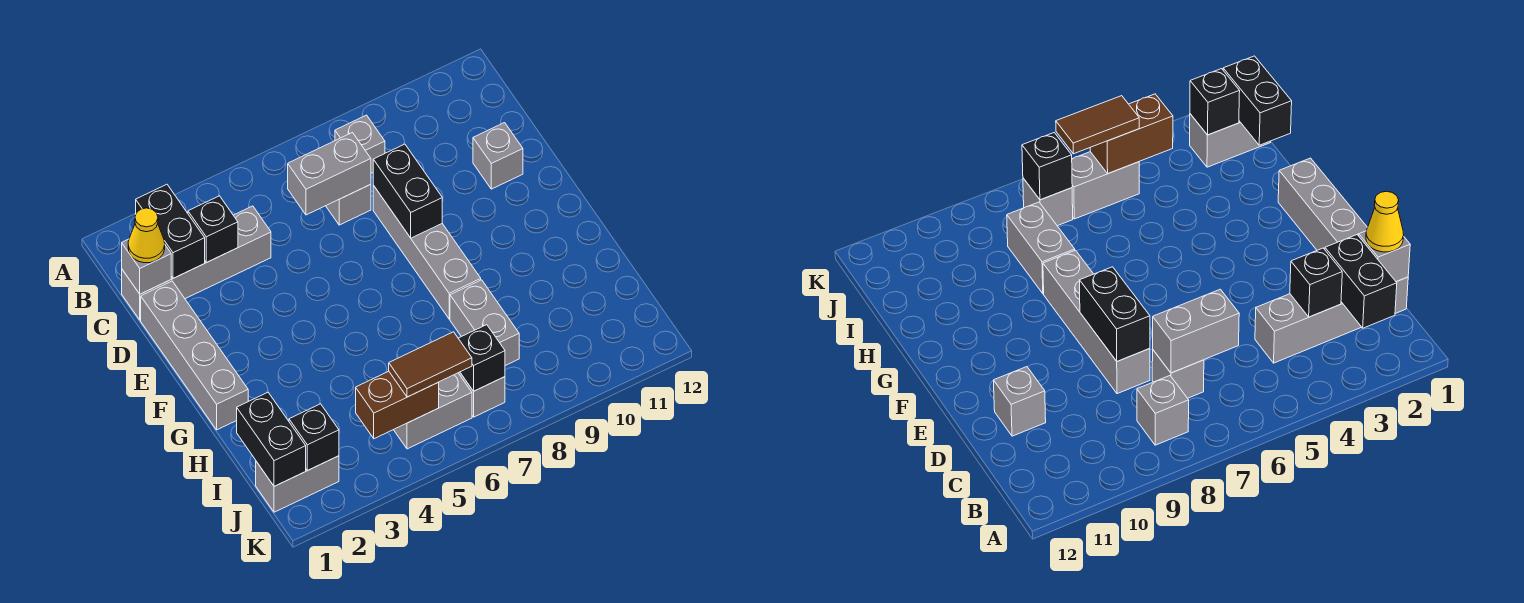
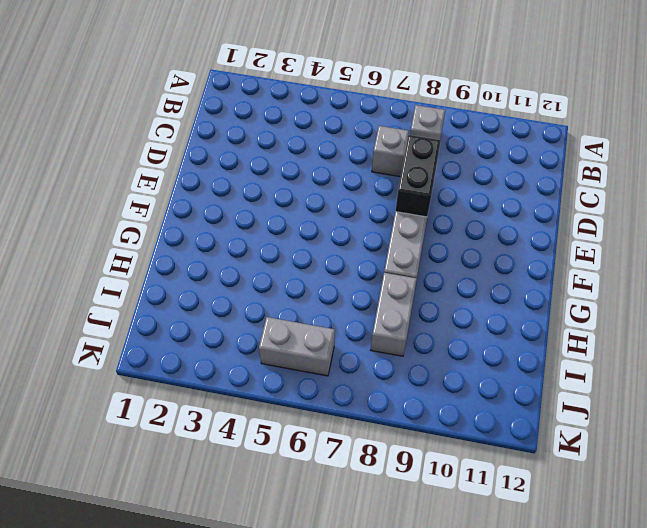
none -> grey brick C1:C4 level 1
none -> grey brick D1:G1 level 1
none -> grey brick D11 level 1

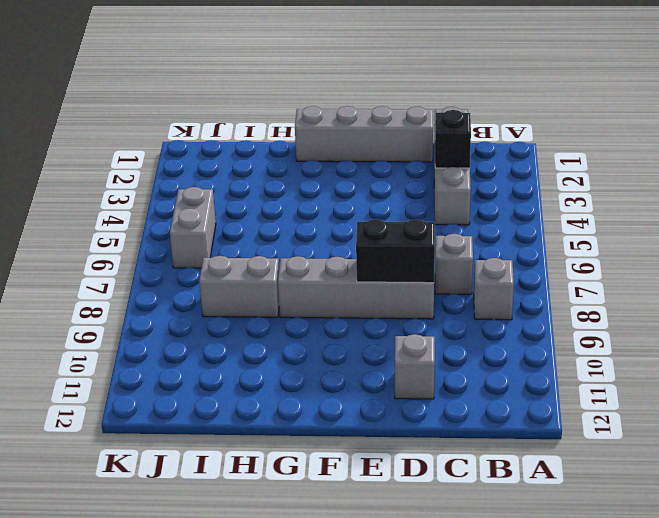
none -> grey brick J1:J2 level 1
none -> grey brick J7 level 1
none -> black brick B2:C2 level 2

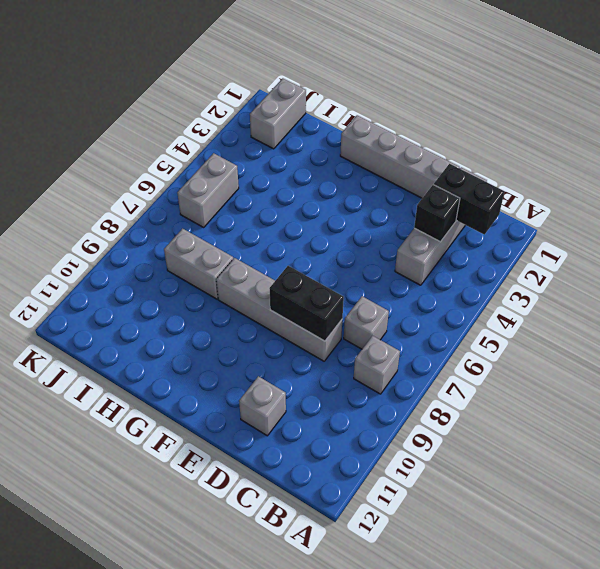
none -> grey brick J7 level 1
none -> grey brick C1 level 2
none -> grey brick C6:C7 level 2

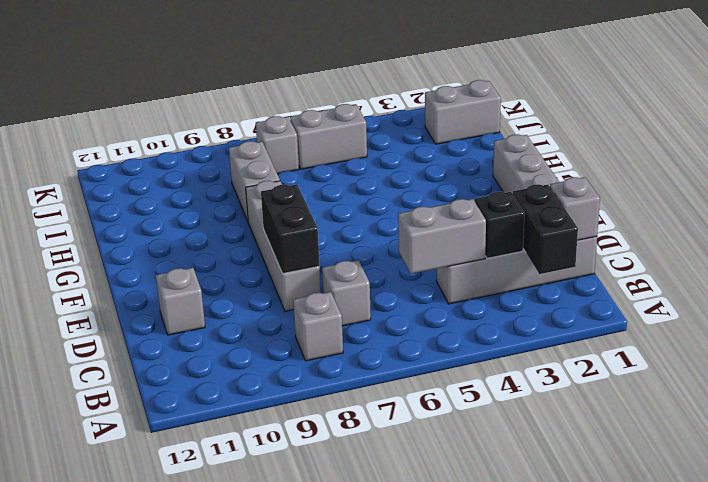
grey brick C4:C5 level 2 -> grey brick C6:C7 level 2
none -> black brick I1:J1 level 2
none -> black brick J2 level 2
none -> brown brick J4:J5 level 2

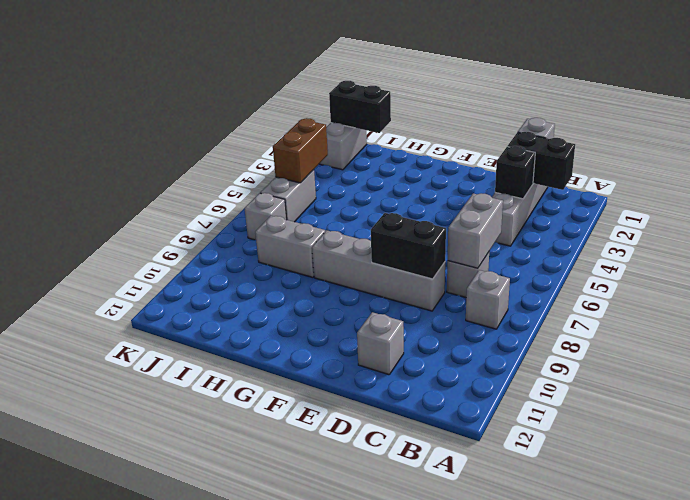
none -> grey brick D1:G1 level 1
none -> black brick J2 level 2
none -> black brick J7 level 2

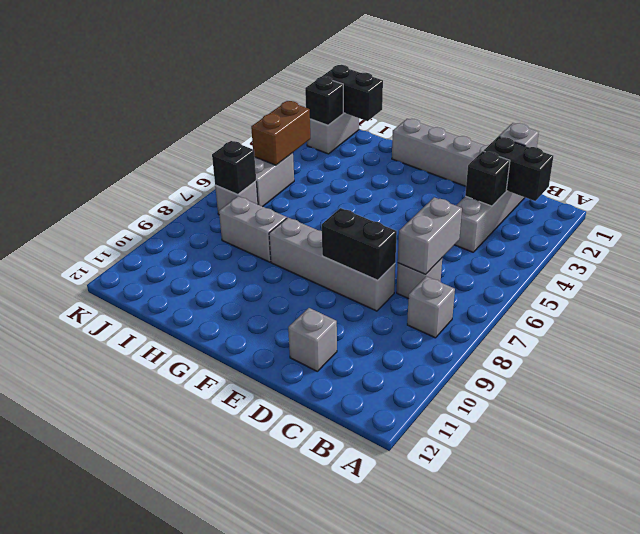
none -> yellow cone C1 level 3
none -> brown tile J5:J6 level 3

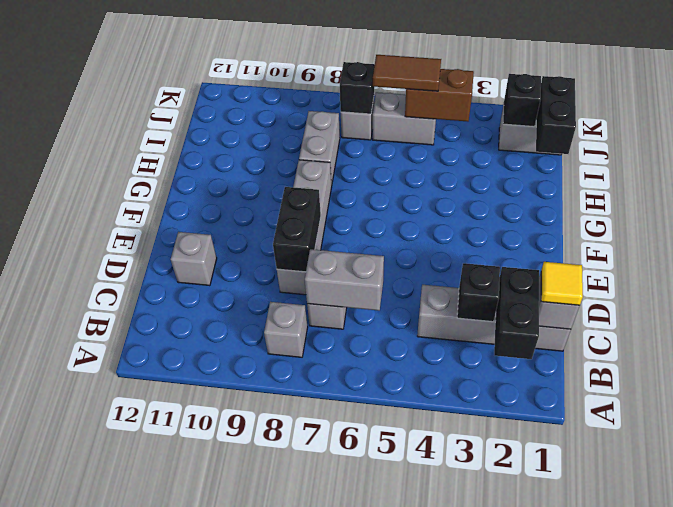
yellow tile C1 level 3 -> yellow cone C1 level 3
none -> grey brick D1:G1 level 1

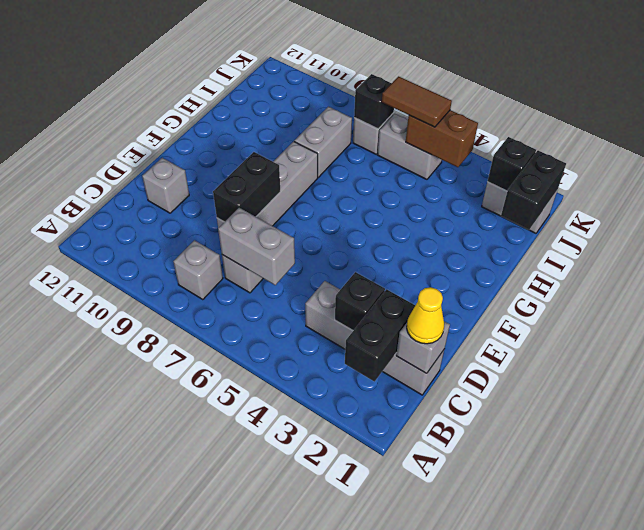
none -> grey brick D1:G1 level 1

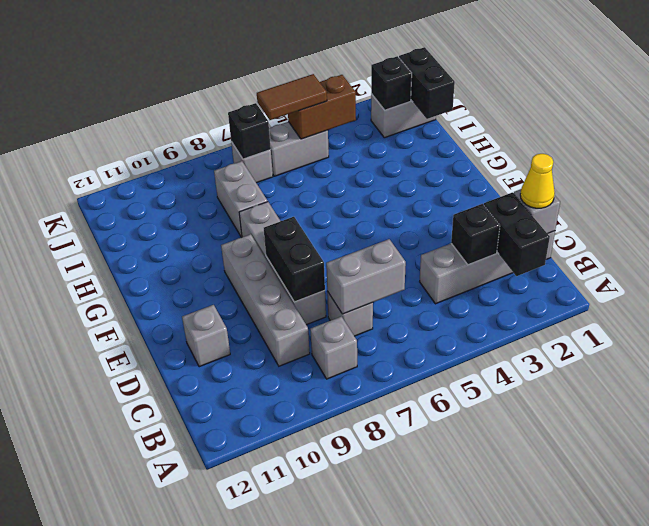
grey brick C9:F9 level 1 -> grey brick D1:G1 level 1

